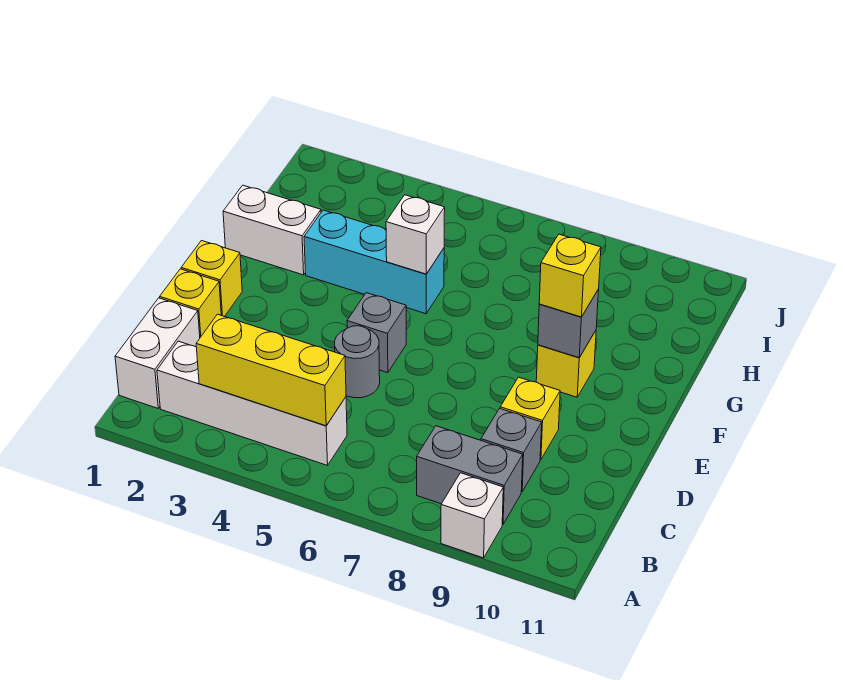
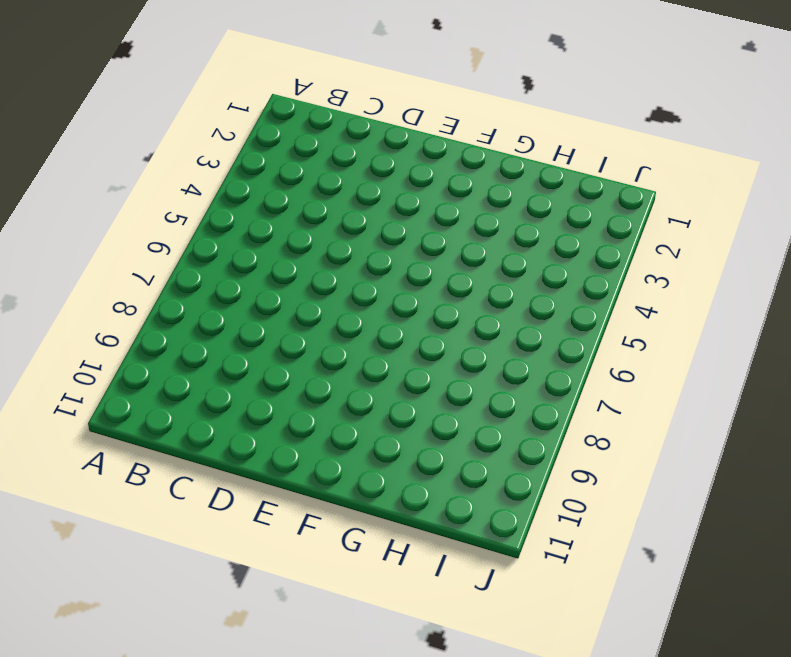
none -> white brick A9 level 1
none -> white brick B1:C1 level 1
none -> white brick B2:B5 level 1

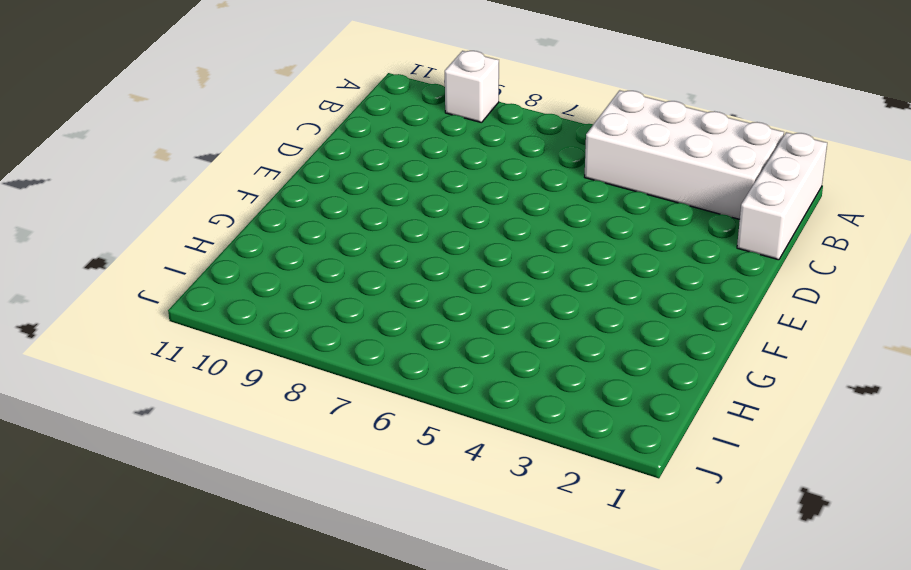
white brick A1:C1 level 1 -> white brick B1:C1 level 1
white brick A2:B5 level 1 -> white brick B2:B5 level 1
none -> grey brick B8:B9 level 1
none -> grey brick C9 level 1
none -> yellow brick D1 level 1

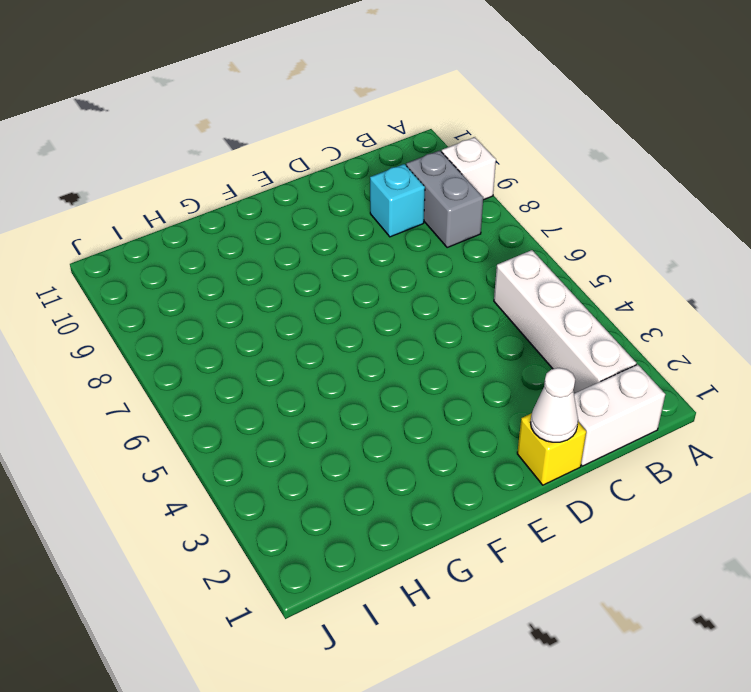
cyan brick C9 level 1 -> grey brick C9 level 1
white cone D1 level 2 -> none
none -> grey round brick D5 level 1
none -> yellow brick D9 level 1
none -> yellow brick E1 level 1

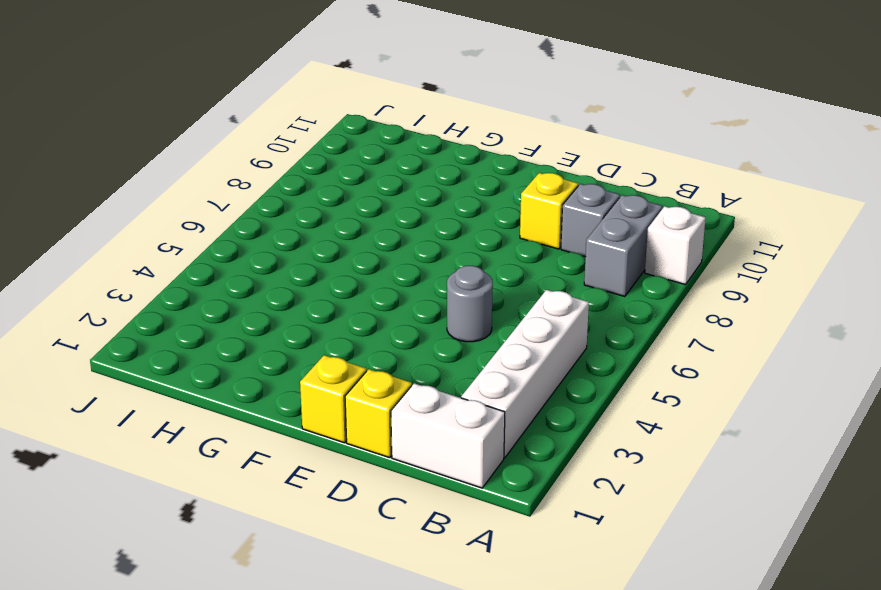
none -> grey brick E5 level 1
none -> yellow brick F9 level 1
none -> white brick G1:G2 level 1

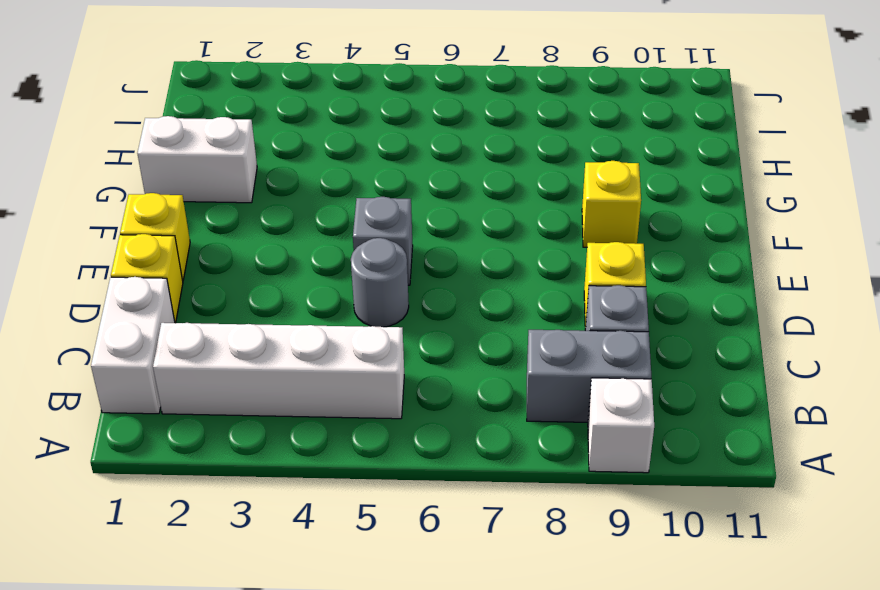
none -> cyan brick G3:G5 level 1
none -> yellow brick B3:B5 level 2
none -> grey brick F9 level 2

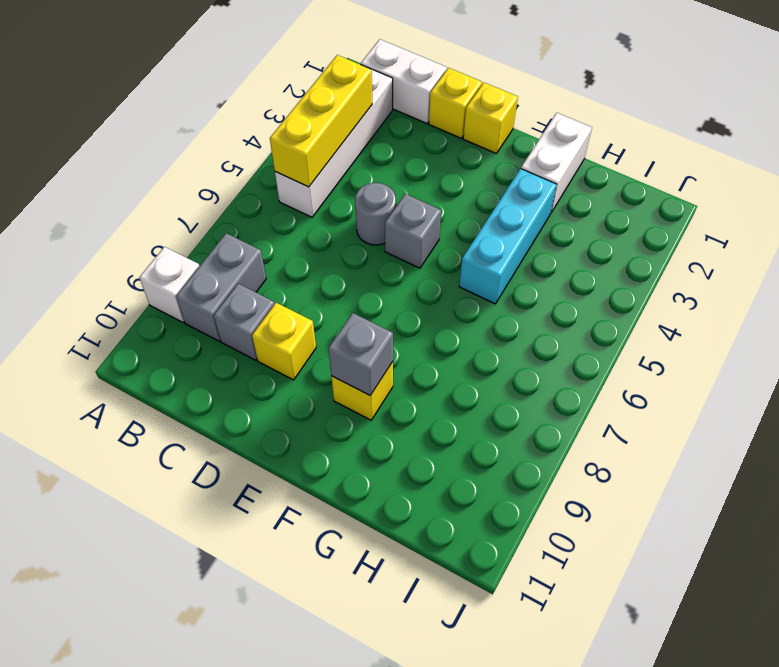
none -> white brick G5 level 2
none -> yellow brick F9 level 3

